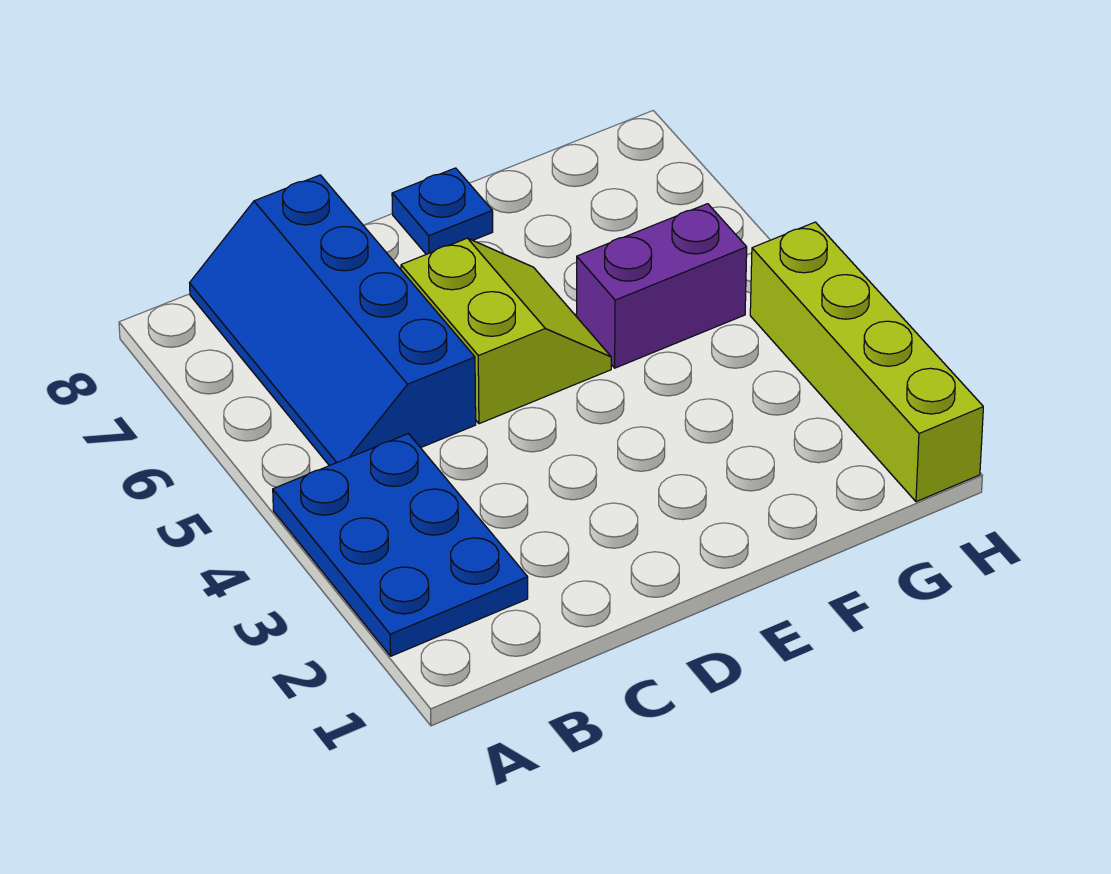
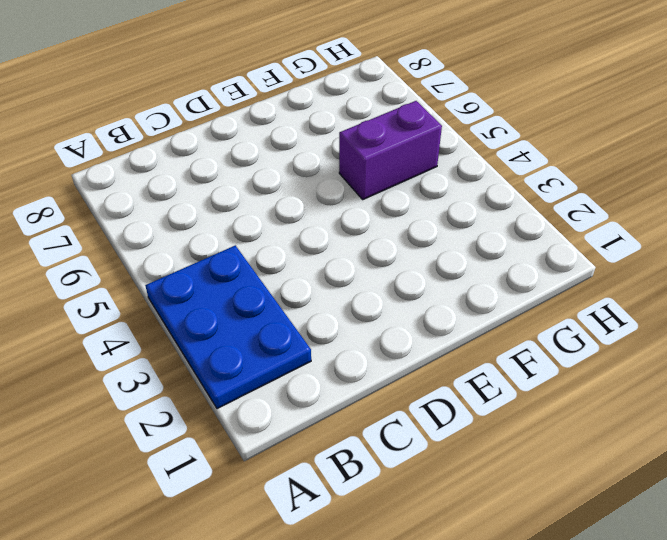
none -> blue slope B5:C8 level 1 top C
none -> lime slope D5:E6 level 1 top D

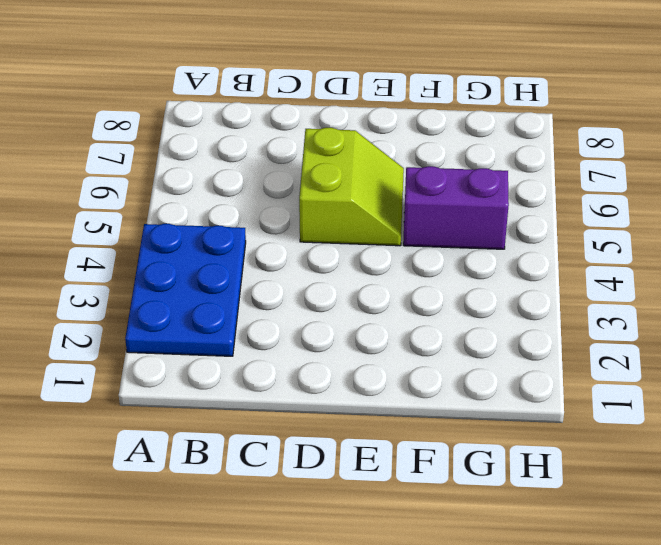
none -> blue slope B5:C8 level 1 top C
none -> blue plate E8 level 1

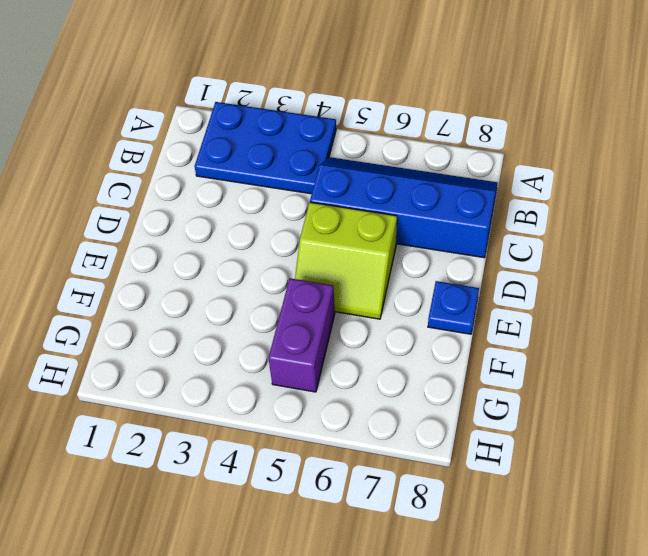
none -> lime brick H1:H4 level 1

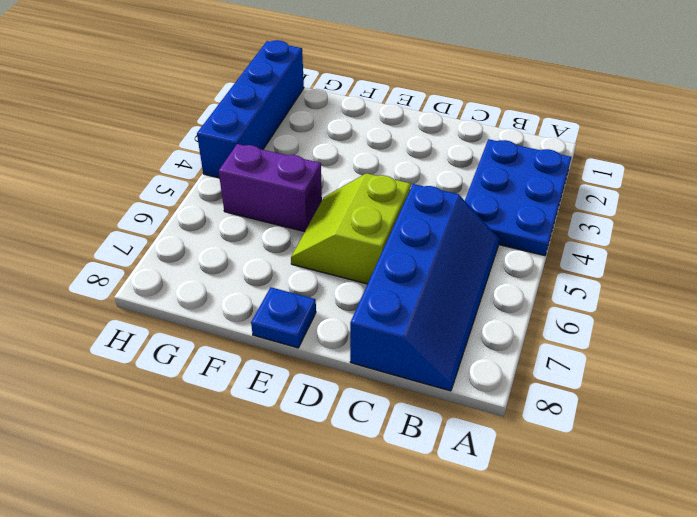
blue brick H1:H4 level 1 -> lime brick H1:H4 level 1

